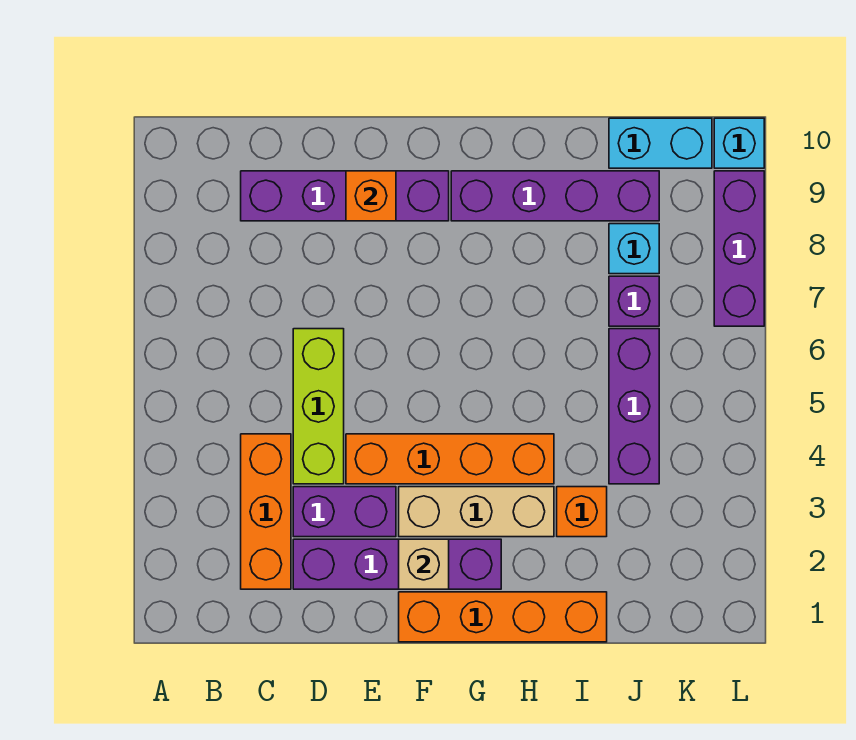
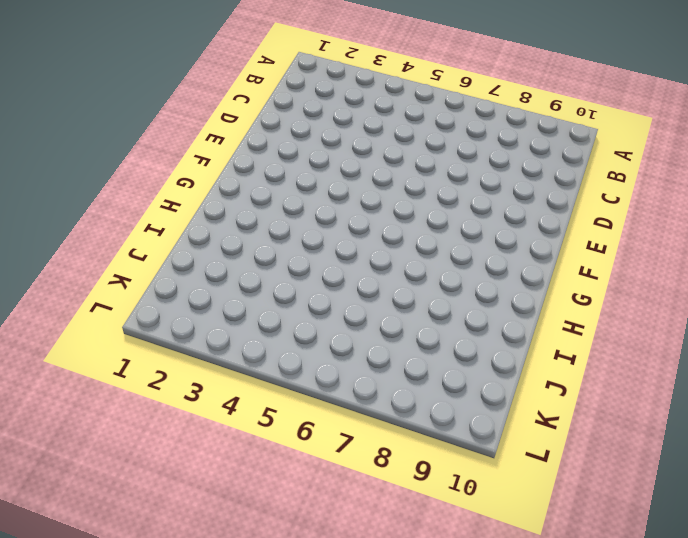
none -> orange brick C2:C4 level 1
none -> purple brick C9:F9 level 1
none -> purple brick D2:G2 level 1

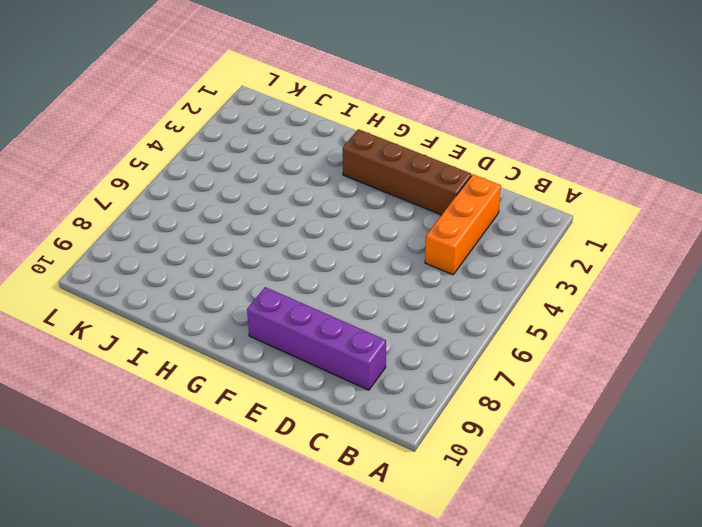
brown brick D2:G2 level 1 -> purple brick D2:G2 level 1
none -> purple brick D3:E3 level 1
none -> lime brick D4:D6 level 1
none -> orange brick E4:H4 level 1

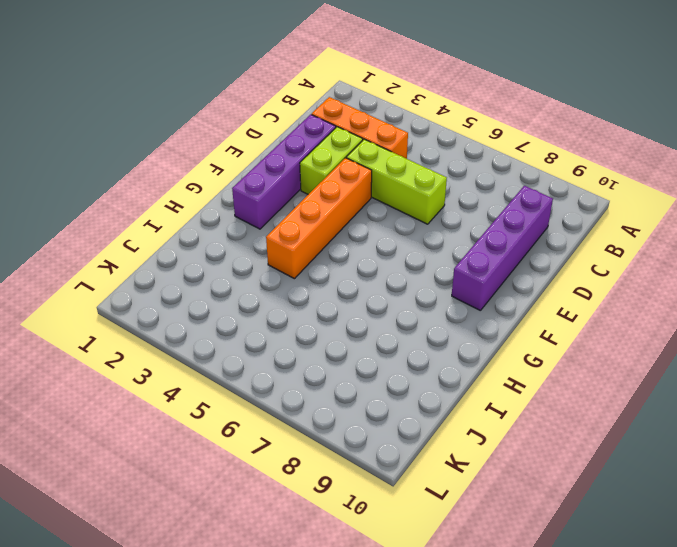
lime brick D3:E3 level 1 -> purple brick D3:E3 level 1
none -> orange brick F1:I1 level 1
none -> tan brick F3:H3 level 1
none -> purple brick G9:J9 level 1

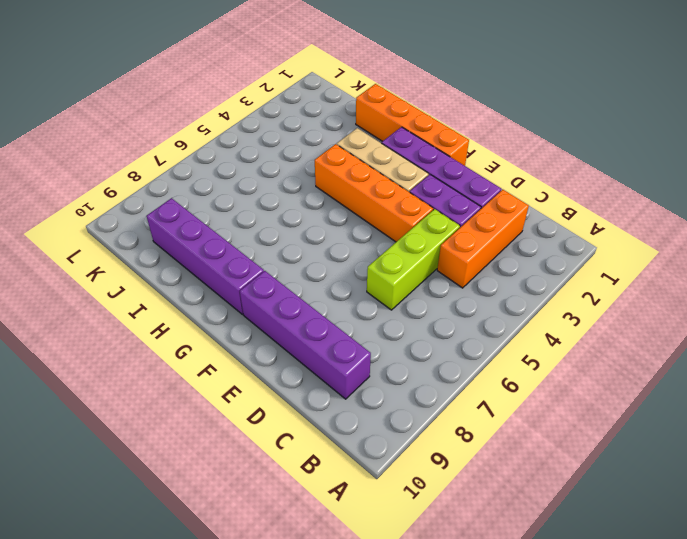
none -> orange brick I3 level 1
none -> purple brick J4:J6 level 1
none -> purple brick J7 level 1

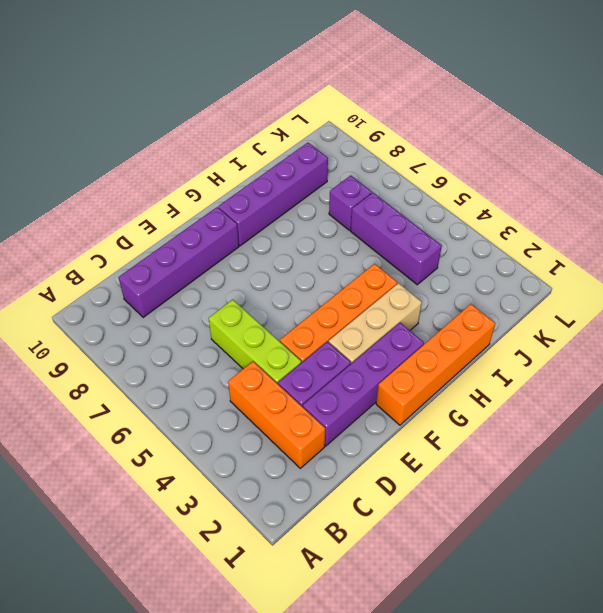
none -> orange brick I3 level 1
none -> cyan brick J8 level 1
none -> cyan brick J10:K10 level 1

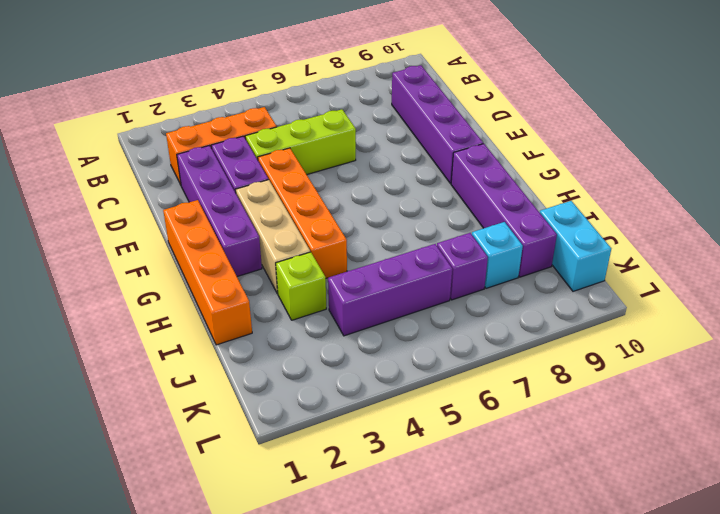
lime brick I3 level 1 -> orange brick I3 level 1
none -> purple brick L7:L9 level 1
none -> cyan brick L10 level 1
none -> orange brick E9 level 2

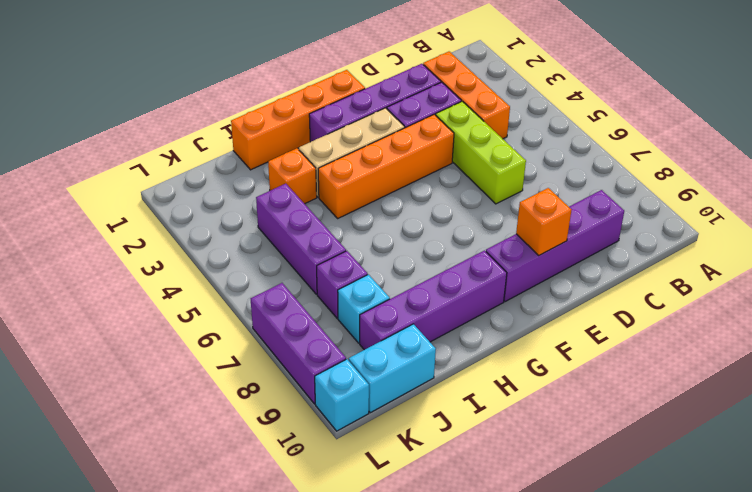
none -> tan brick F2 level 2

